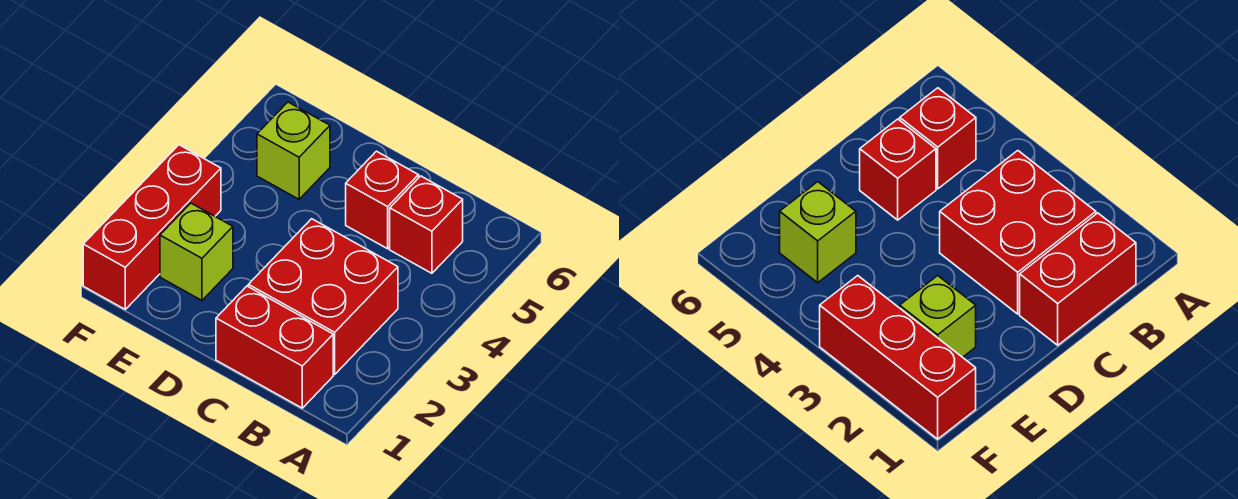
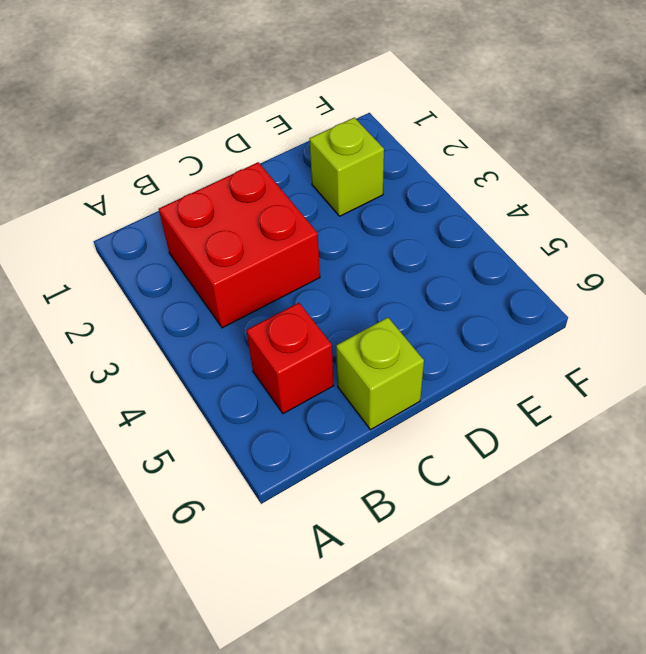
lime brick C6 level 1 -> lime brick E5 level 1
none -> red brick B1:C1 level 1
none -> red brick C5 level 1

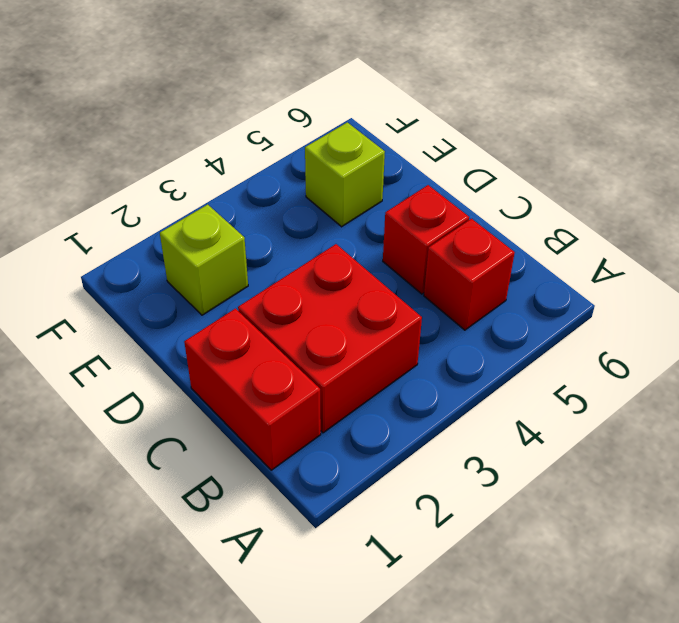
none -> red brick F1:F3 level 1

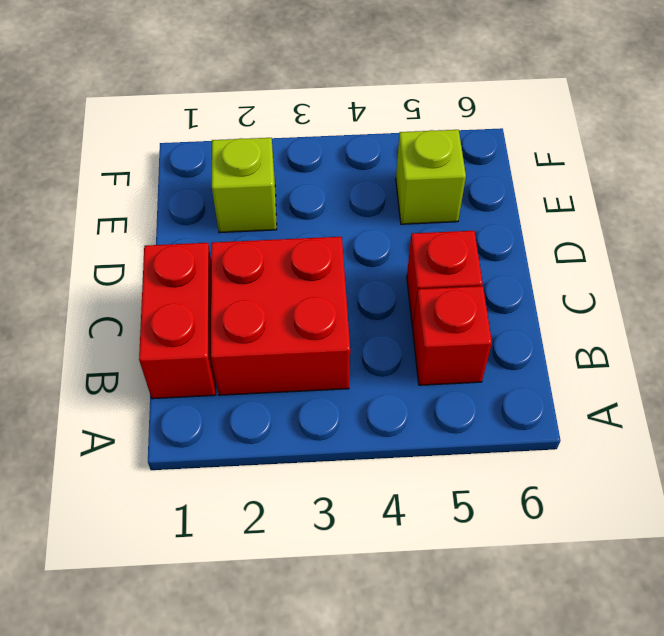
none -> red brick F1:F3 level 1

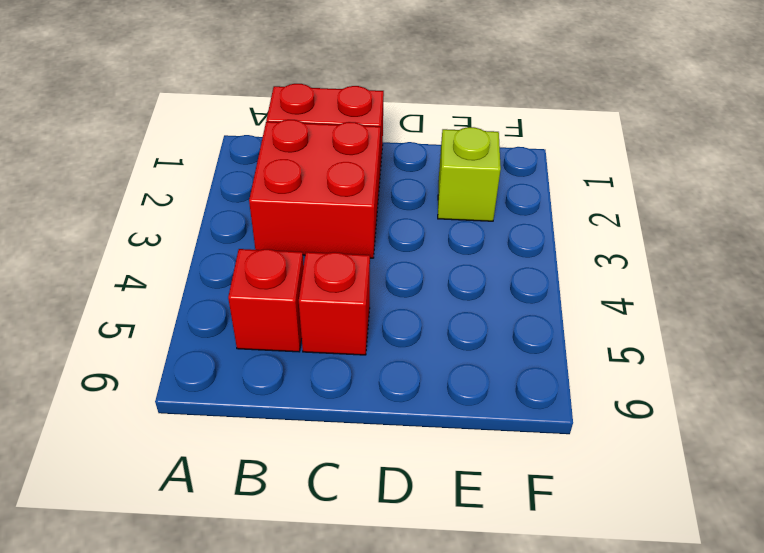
none -> lime brick E5 level 1
none -> red brick F1:F3 level 1

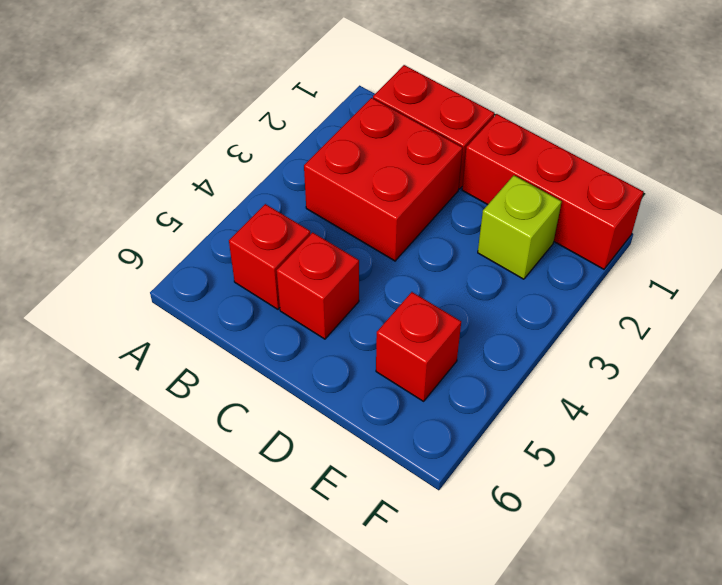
red brick D1:F1 level 1 -> red brick F1:F3 level 1
red brick E5 level 1 -> lime brick E5 level 1

